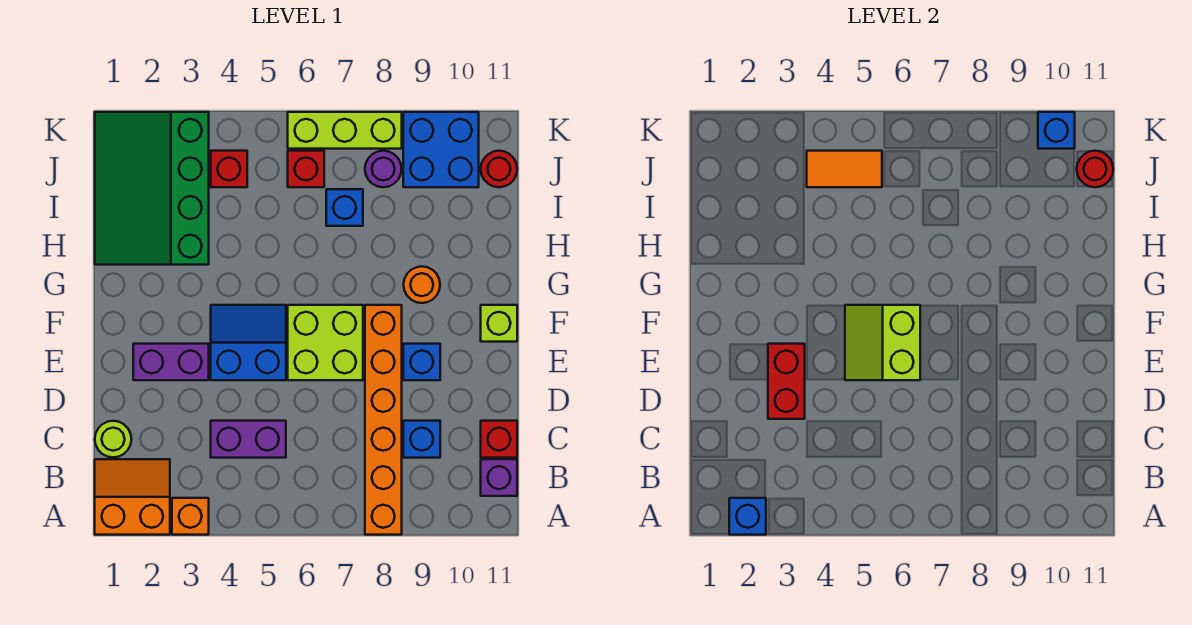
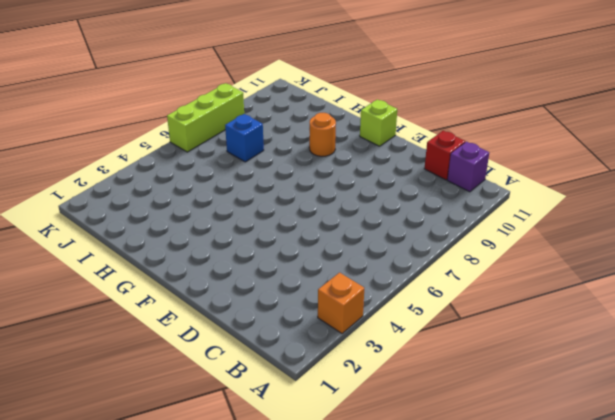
none -> orange slope A1:B2 level 1 top A
none -> orange brick A8:F8 level 1
none -> lime round brick C1 level 1

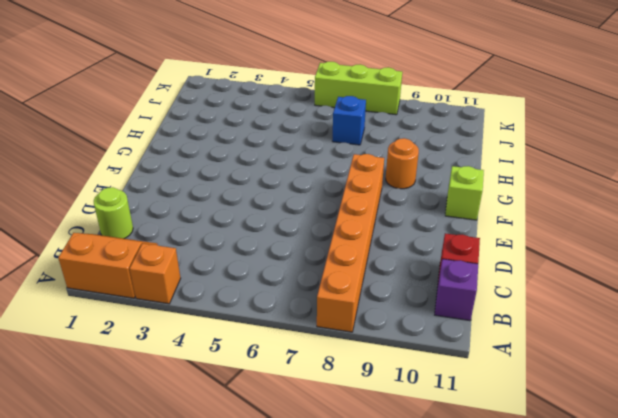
none -> purple brick C4:C5 level 1
none -> blue brick C9 level 1
none -> purple brick E2:E3 level 1

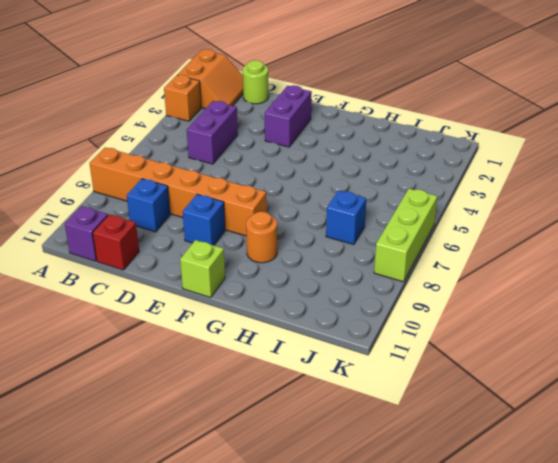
none -> blue slope E4:F5 level 1 top E
none -> lime brick E6:F7 level 1
none -> green slope H1:K3 level 1 top 3

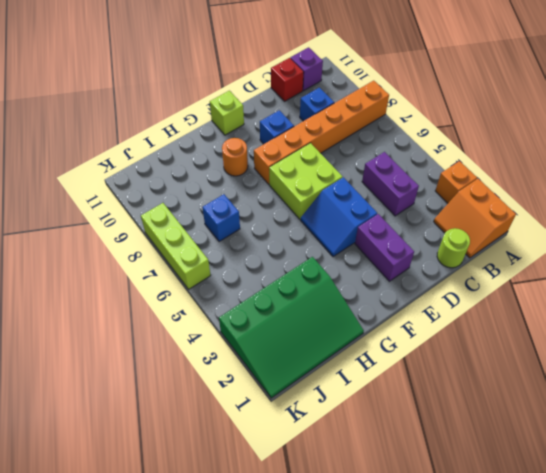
none -> red brick J4 level 1
none -> red brick J6 level 1
none -> purple round brick J8 level 1

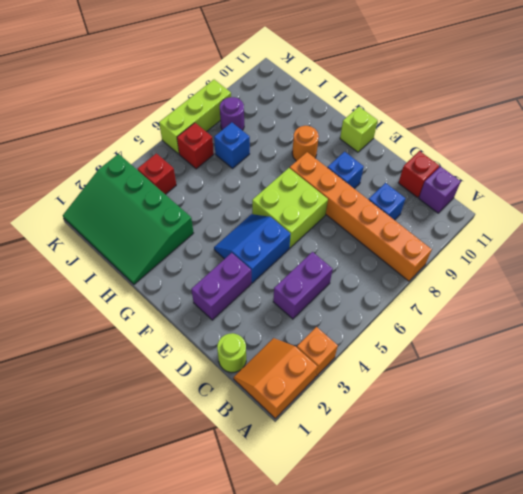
none -> blue brick J9:K10 level 1
none -> red round brick J11 level 1
none -> blue brick A2 level 2

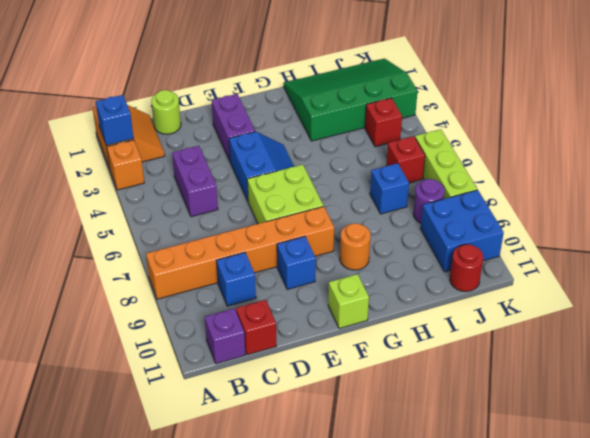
none -> red brick D3:E3 level 2
none -> lime slope E5:F6 level 2 top 6
none -> orange tile J4:J5 level 2

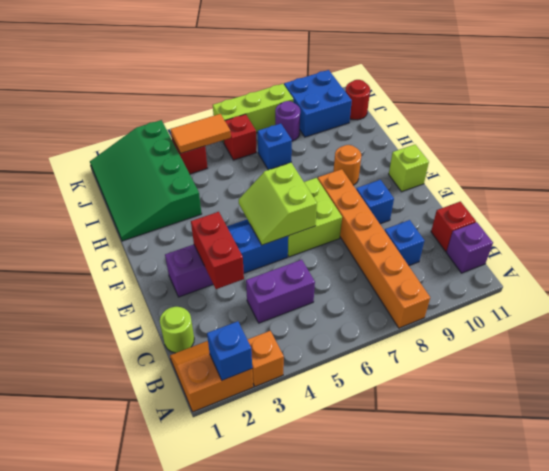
none -> red round brick J11 level 2
none -> blue brick K10 level 2

